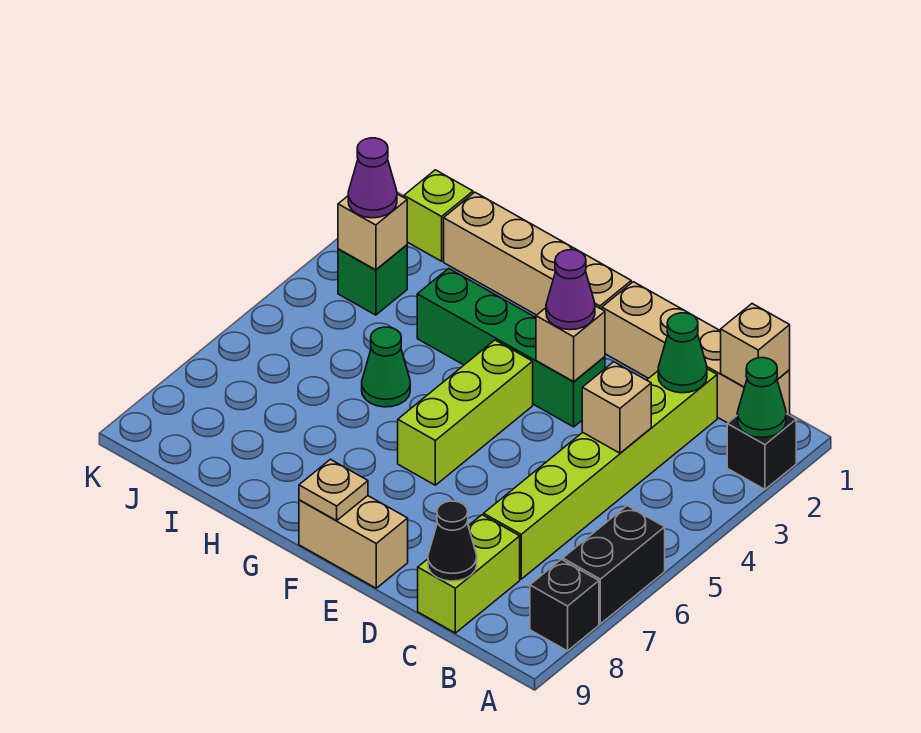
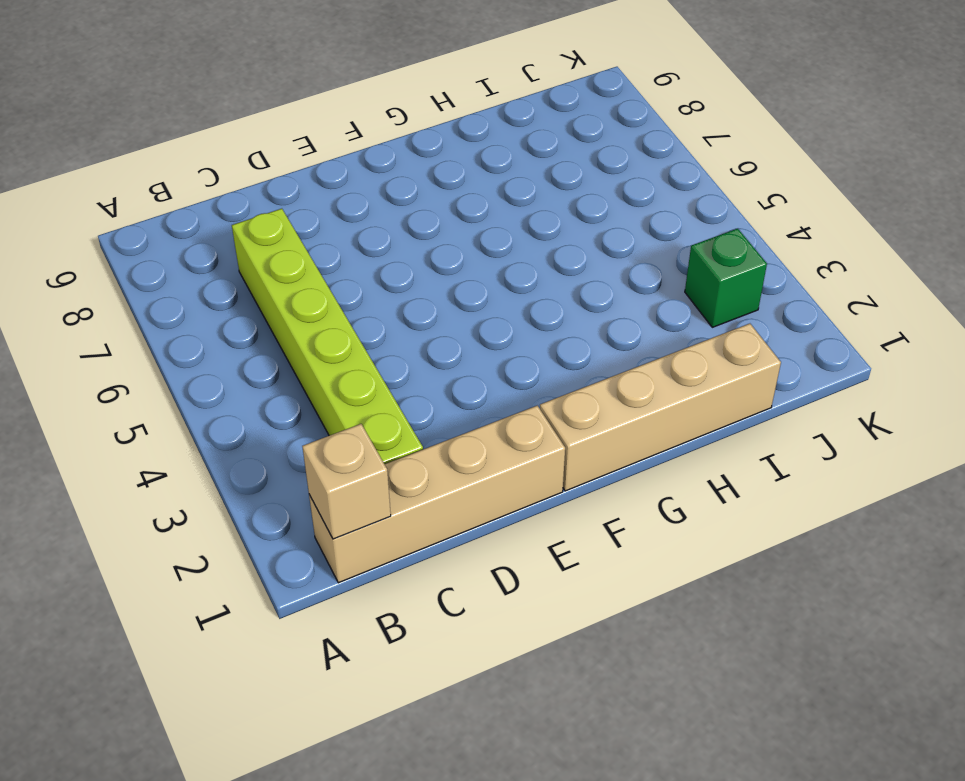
none -> black brick A2 level 1
none -> black brick A6:A7 level 1
none -> black brick A8 level 1

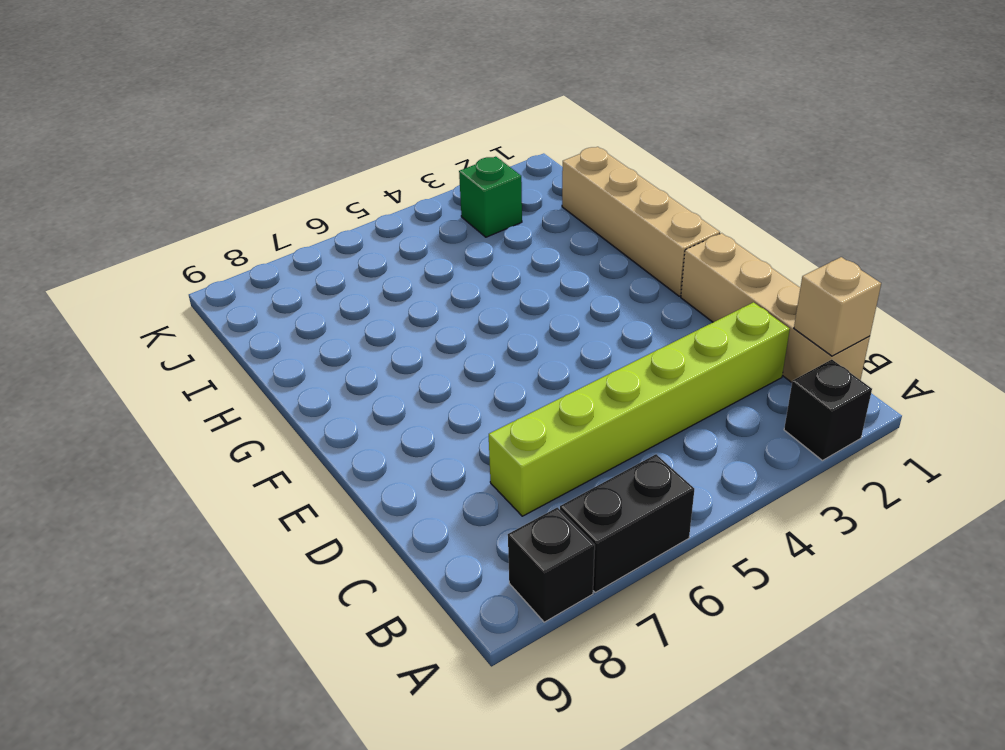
none -> lime brick C8:C9 level 1
none -> green brick E3:H3 level 1
none -> tan brick E9:F9 level 1

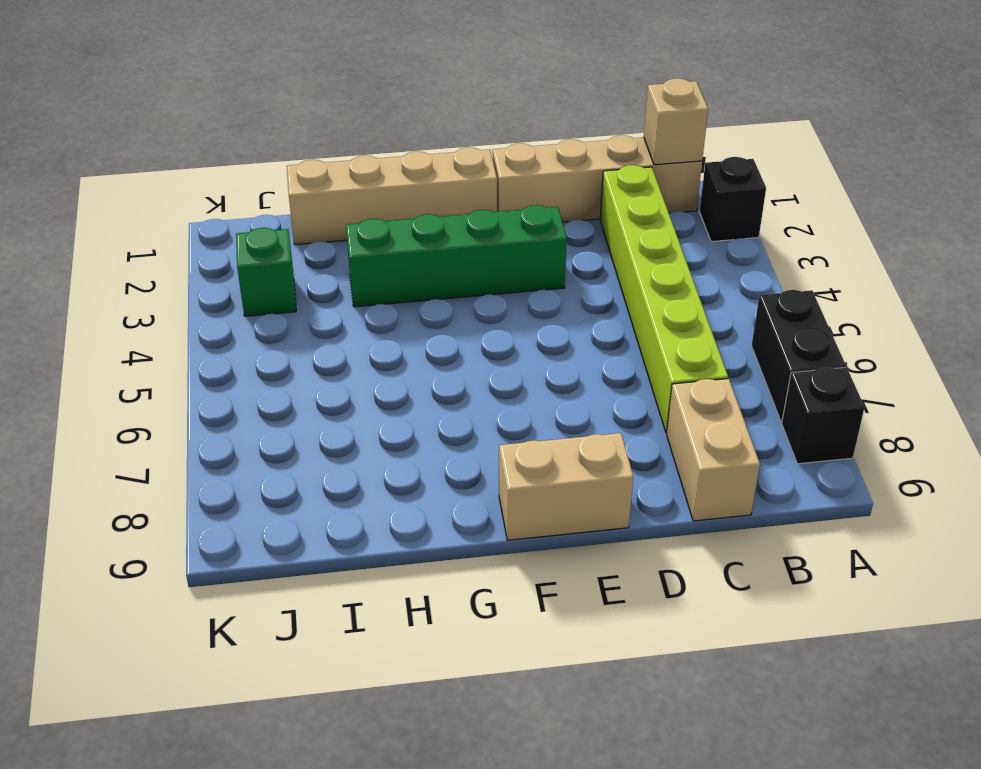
tan brick C8:C9 level 1 -> lime brick C8:C9 level 1
none -> lime brick F4:F6 level 1
none -> green cone H5 level 1
none -> lime brick J1 level 1

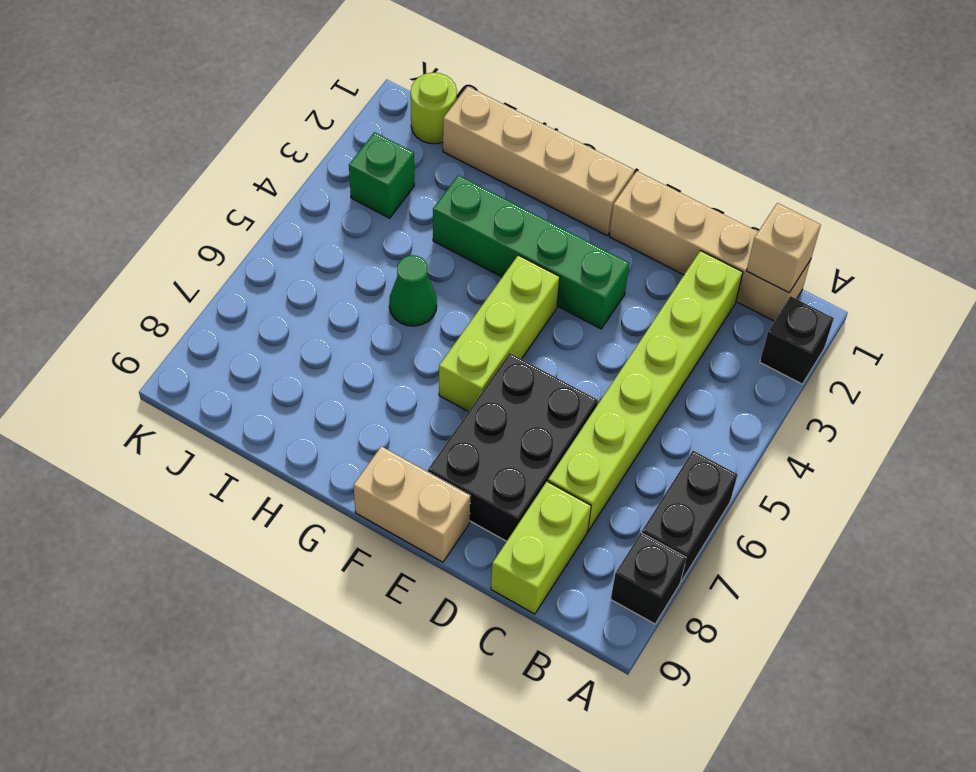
black brick D6:E8 level 1 -> none
lime round brick J1 level 1 -> lime brick J1 level 1
none -> green cone A2 level 2
none -> green cone C2 level 2
none -> tan brick C4 level 2

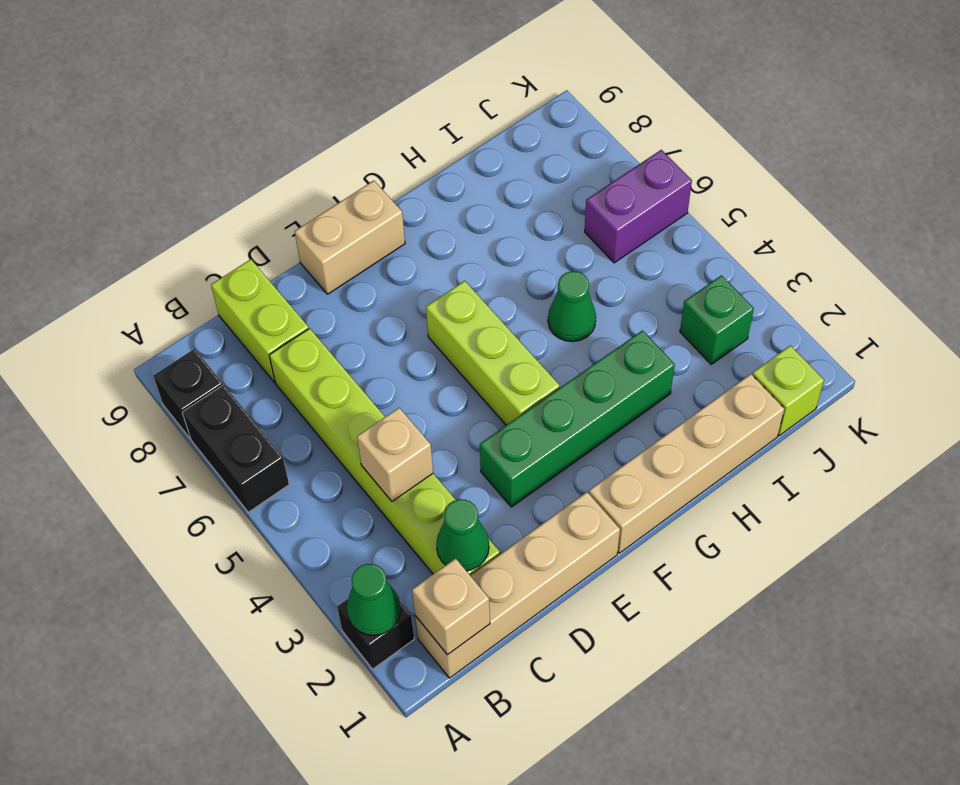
purple brick J6:K6 level 1 -> none
none -> black cone C9 level 2
none -> tan brick E3 level 2
none -> tan plate F9 level 2

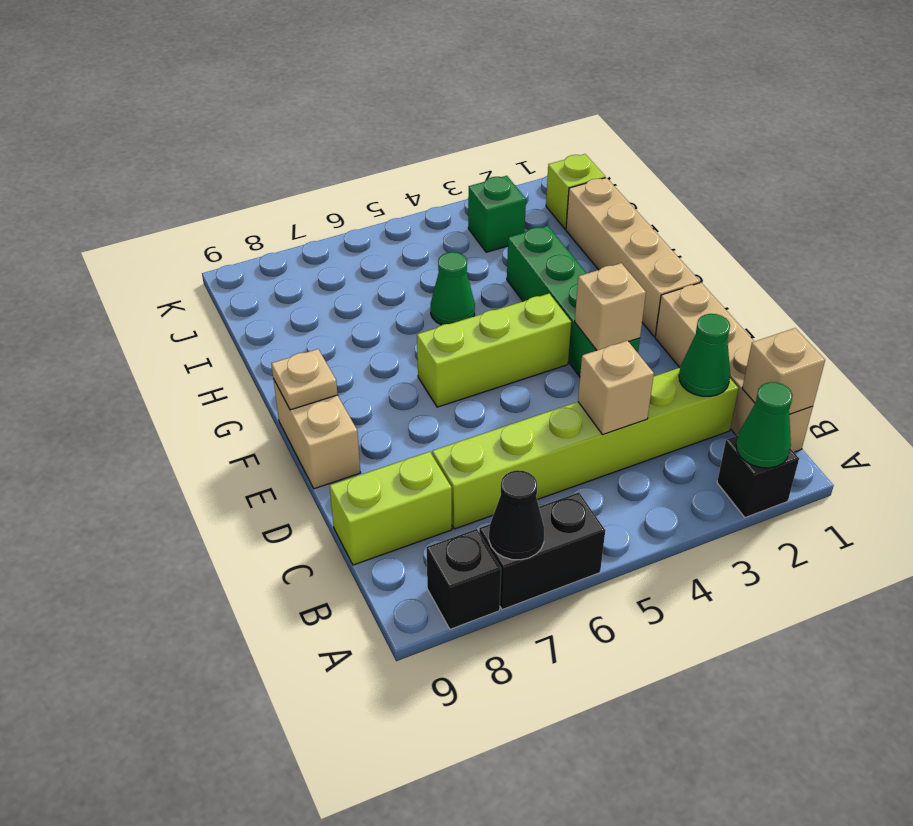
black cone A7 level 2 -> black cone C9 level 2
none -> tan brick J3 level 2
none -> purple cone E3 level 3
none -> purple cone J3 level 3

